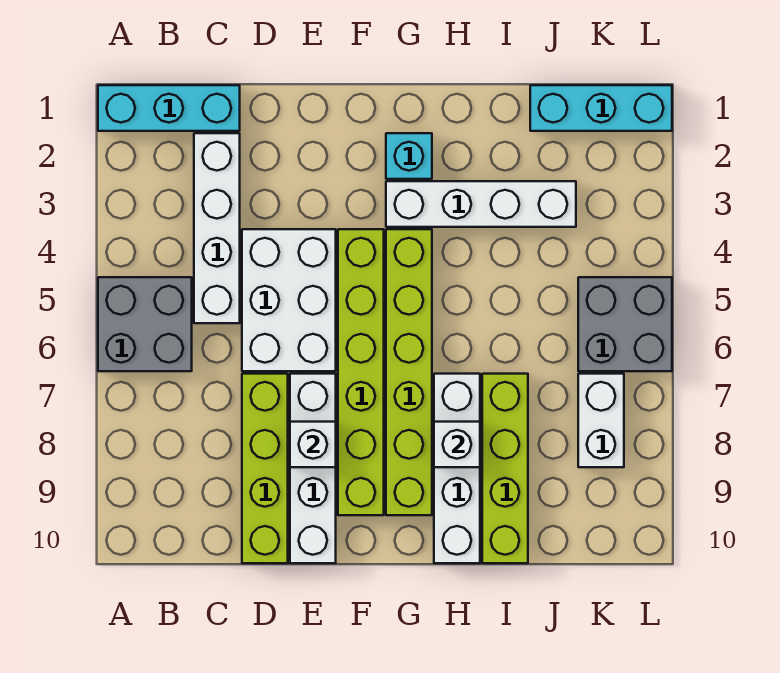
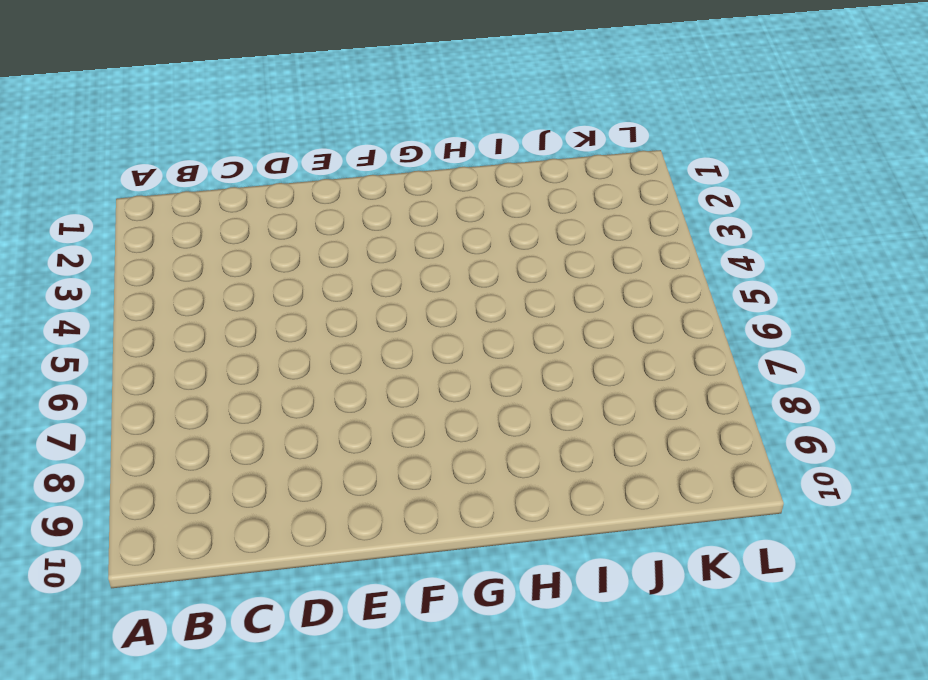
none -> cyan brick A1:C1 level 1
none -> grey brick A5:B6 level 1
none -> white brick C2:C5 level 1

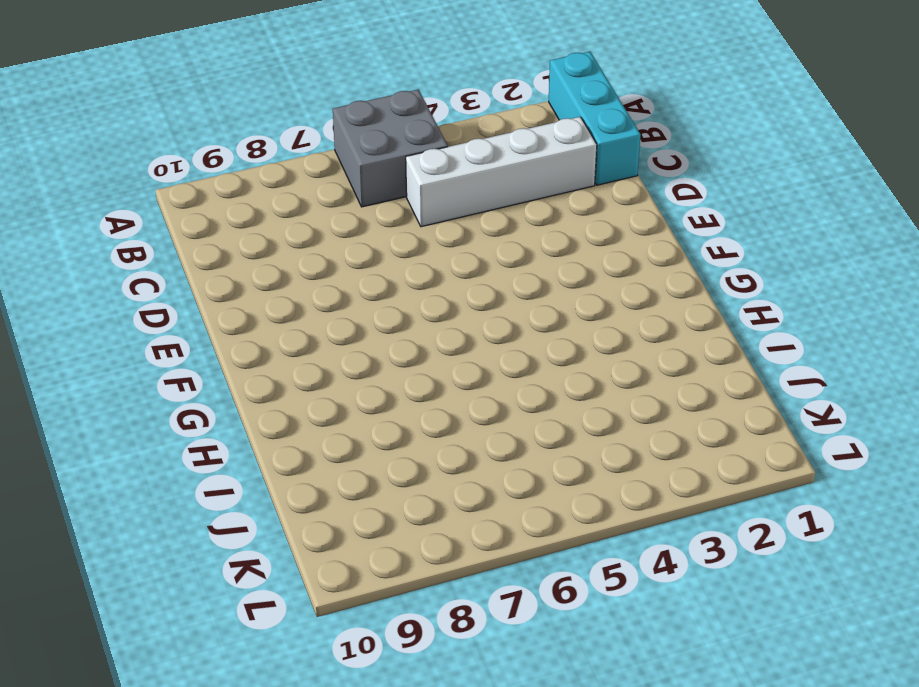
none -> white brick D4:E6 level 1
none -> lime brick D7:D10 level 1
none -> white brick E7:E10 level 1

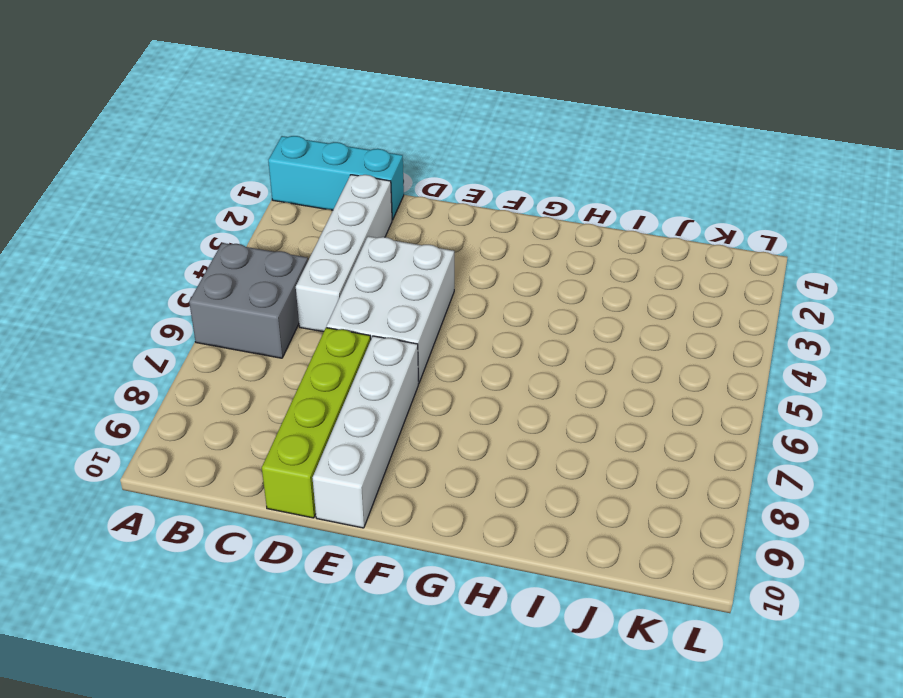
none -> lime brick F4:F9 level 1
none -> cyan brick G2 level 1
none -> white brick G3:J3 level 1

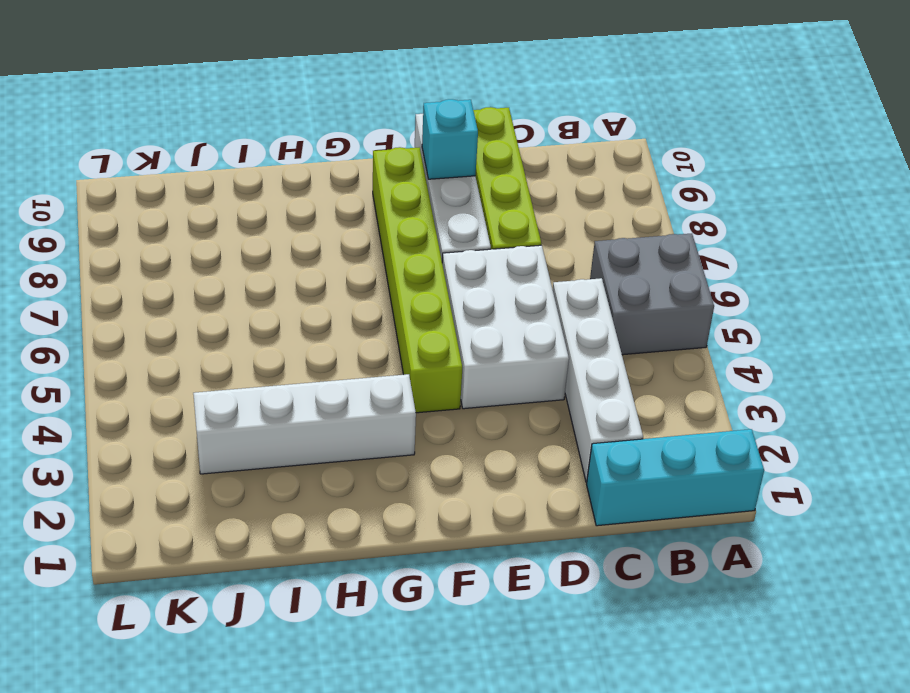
cyan brick E9 level 2 -> cyan brick G2 level 1
none -> lime brick G4:G9 level 1
none -> white brick H7:H10 level 1
none -> lime brick I7:I10 level 1

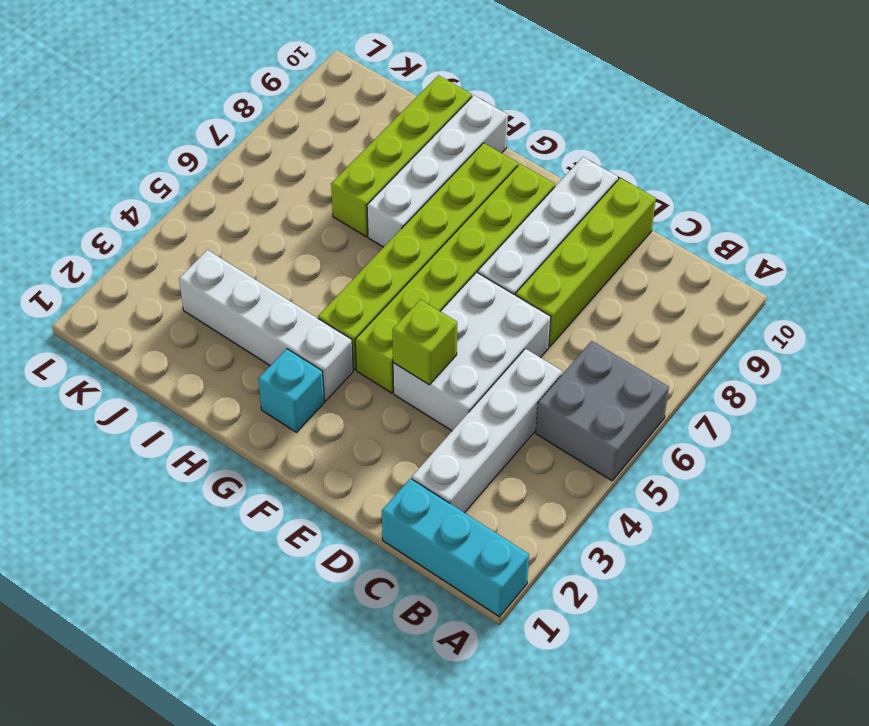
lime brick E4 level 2 -> none
none -> cyan brick J1:L1 level 1
none -> grey brick K5:L6 level 1
none -> white brick K7:K8 level 1

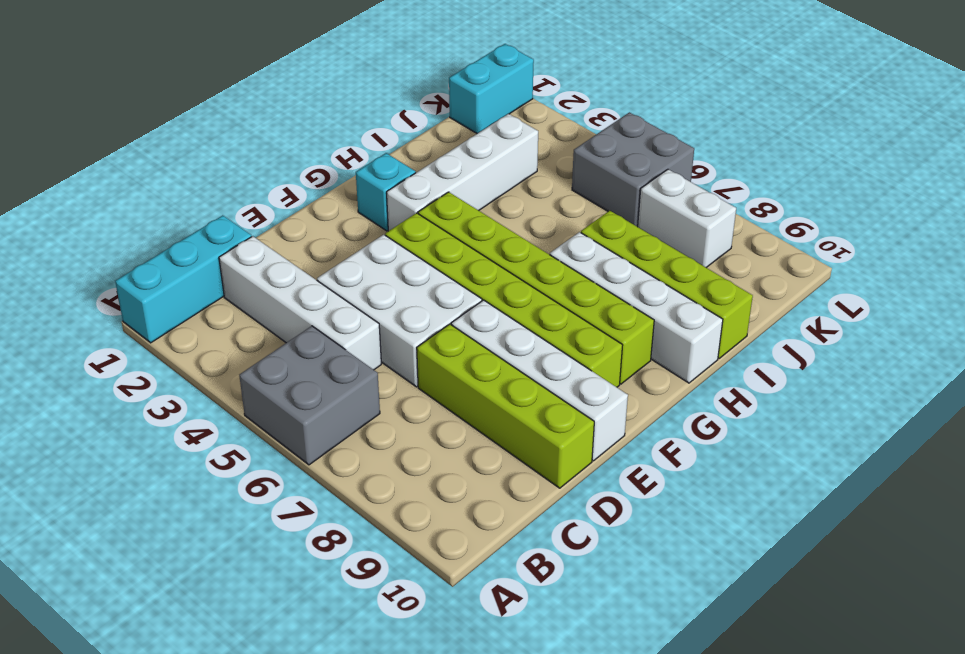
cyan brick K1:L1 level 1 -> cyan brick J1:L1 level 1
none -> white brick E8 level 2
none -> white brick H8 level 2

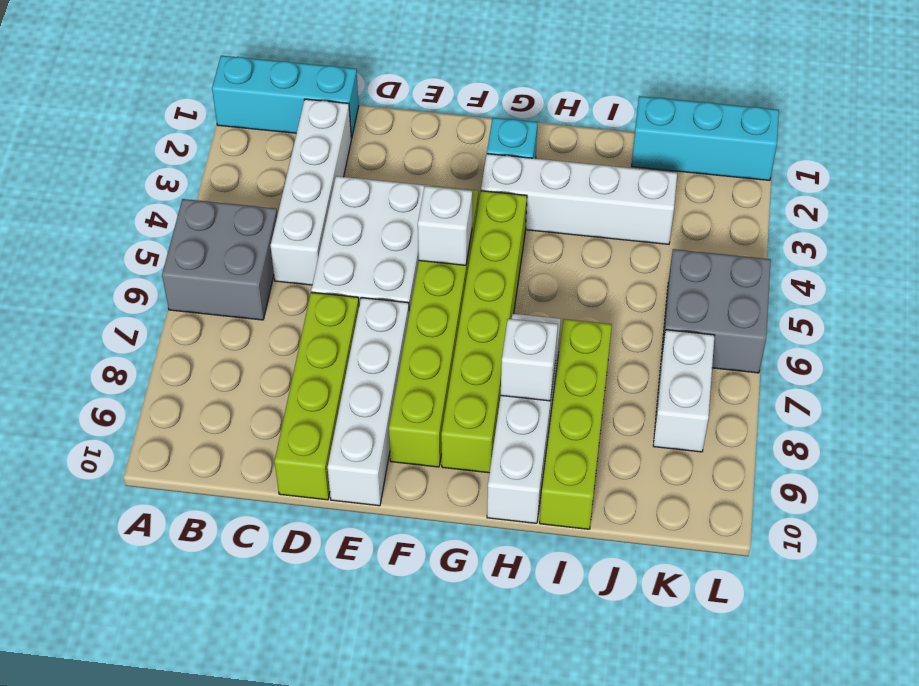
white brick F5 level 2 -> white brick E8 level 2

